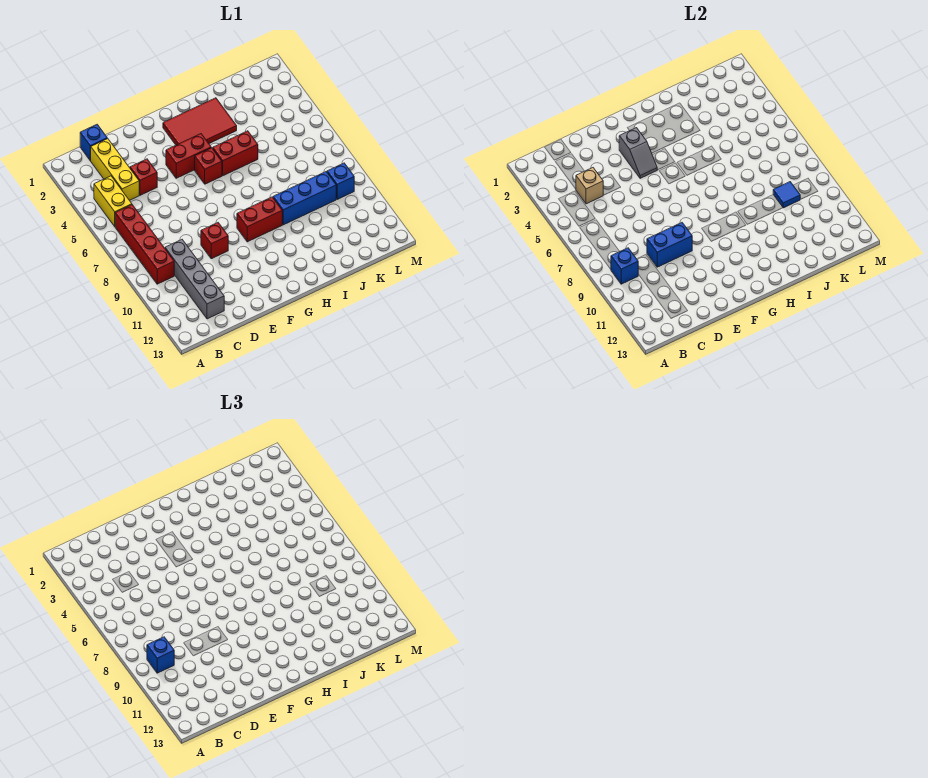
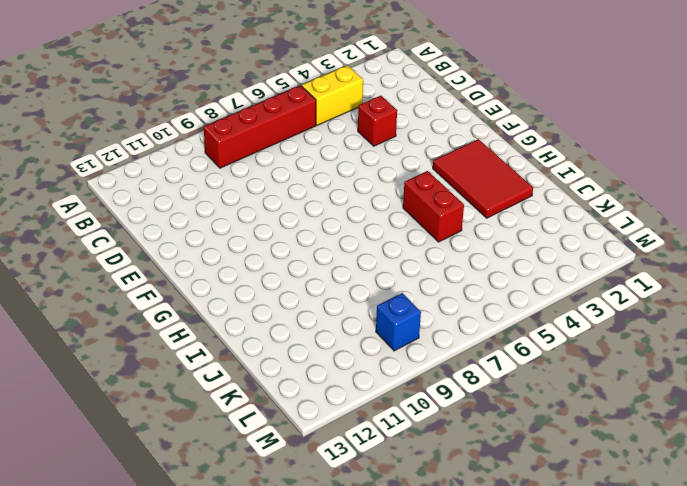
none -> blue brick C1 level 1
none -> yellow brick C2:C4 level 1
none -> grey brick C9:C12 level 1

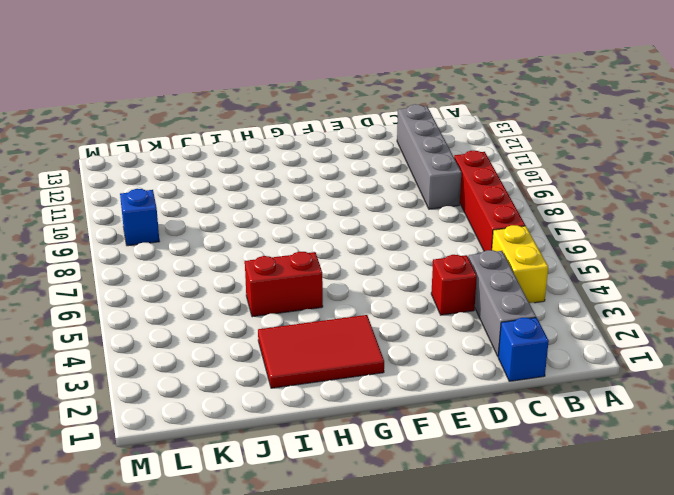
grey brick C2:C4 level 1 -> yellow brick C2:C4 level 1
none -> red brick E9 level 1
none -> red brick F4:G4 level 1
none -> red brick G5 level 1

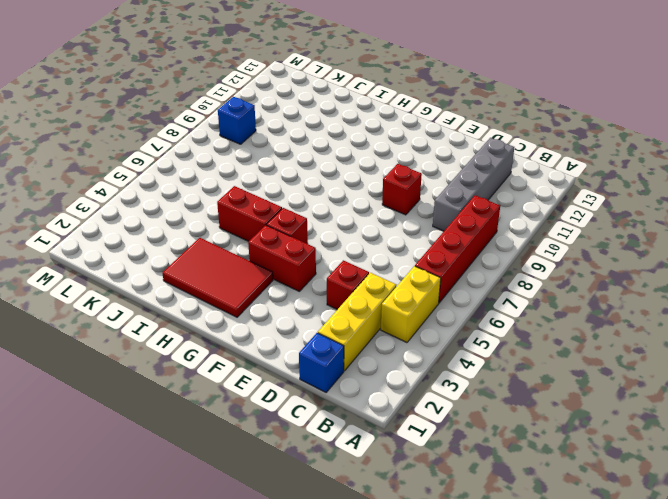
none -> red brick G9:H9 level 1
none -> blue brick I9:K9 level 1
none -> blue brick B9 level 2

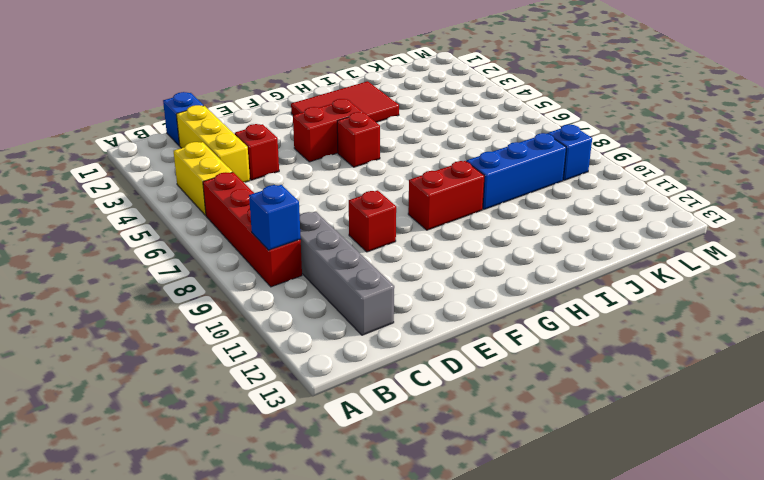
none -> red brick H5:I5 level 1
none -> tan brick C4 level 2
none -> blue brick D9:E9 level 2

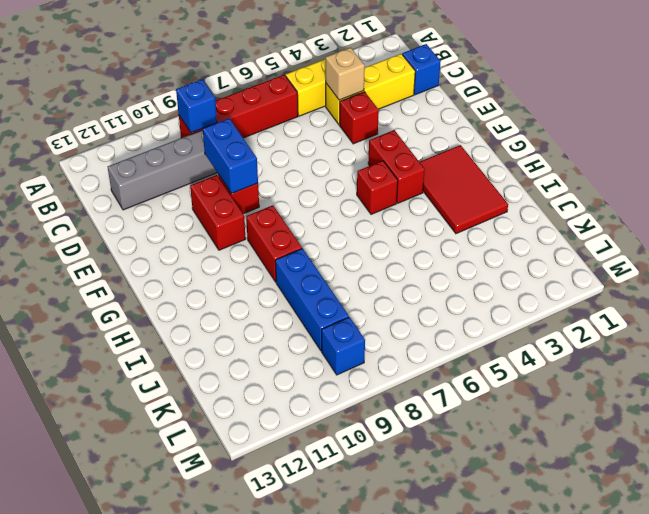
red brick E10:F10 level 1 -> red brick H5:I5 level 1
none -> grey slope F3:F4 level 2 top 3
none -> blue tile K9 level 2
none -> blue brick B9 level 3

